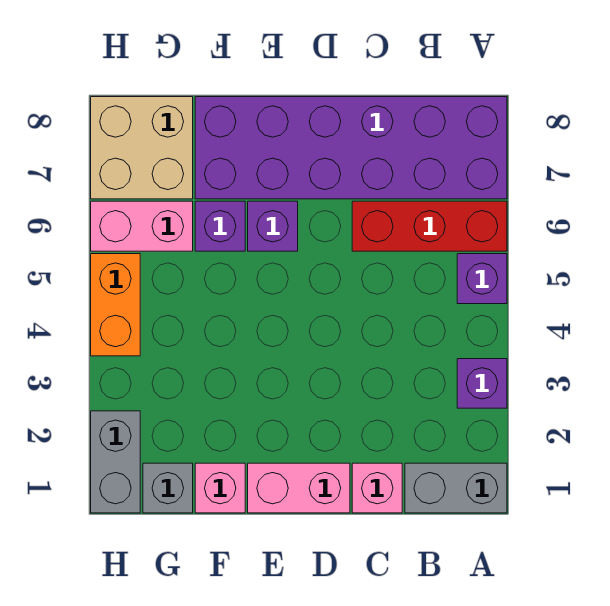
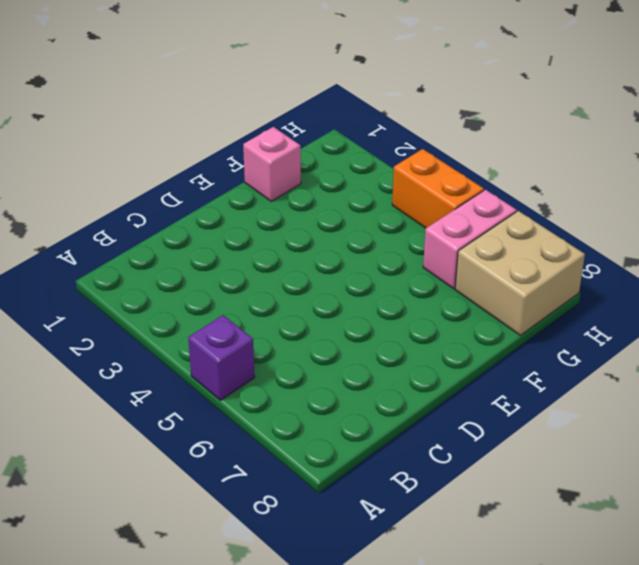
none -> grey brick A1:B1 level 1
none -> purple brick A3 level 1
none -> red brick A6:C6 level 1

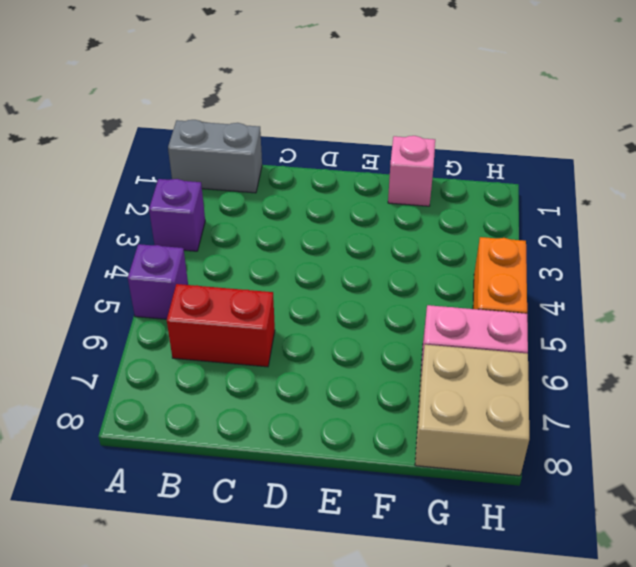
red brick B6:C6 level 1 -> red brick A6:C6 level 1
none -> purple brick A7:F8 level 1
none -> pink brick C1 level 1
none -> pink brick D1:E1 level 1

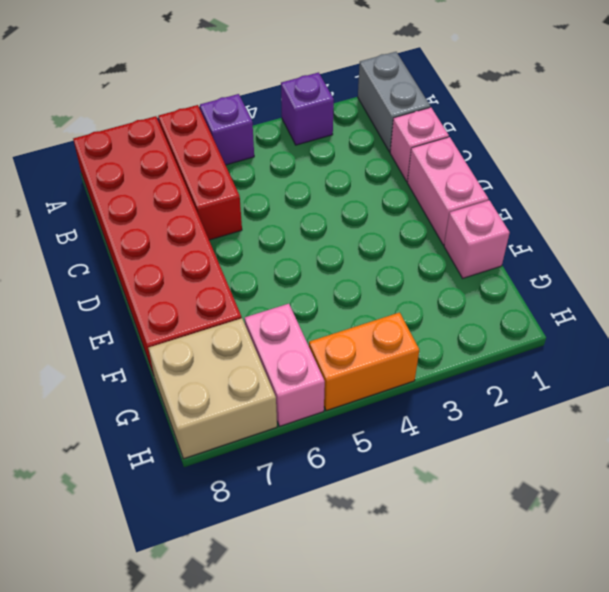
red brick A7:F8 level 1 -> purple brick A7:F8 level 1
none -> purple brick E6 level 1
none -> purple brick F6 level 1
none -> grey brick G1 level 1

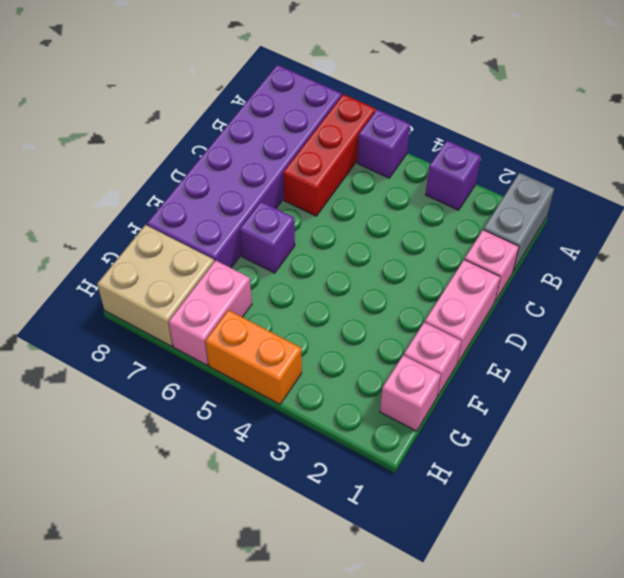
pink brick G1 level 1 -> grey brick G1 level 1
none -> purple brick F6 level 1
none -> grey brick H1:H2 level 1

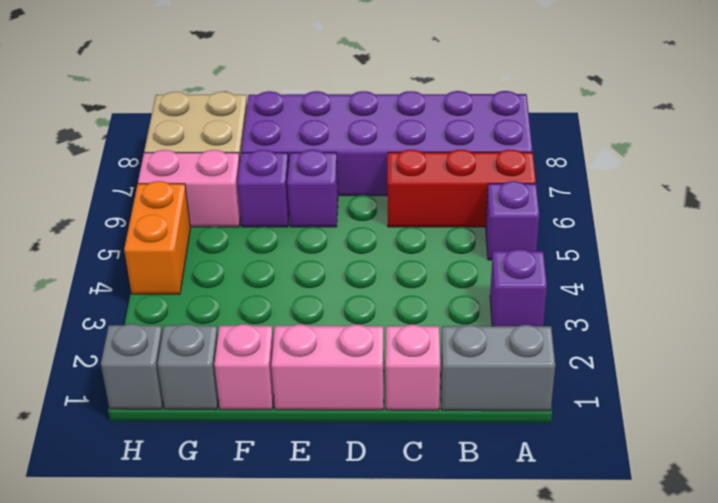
grey brick H1 level 1 -> grey brick H1:H2 level 1

